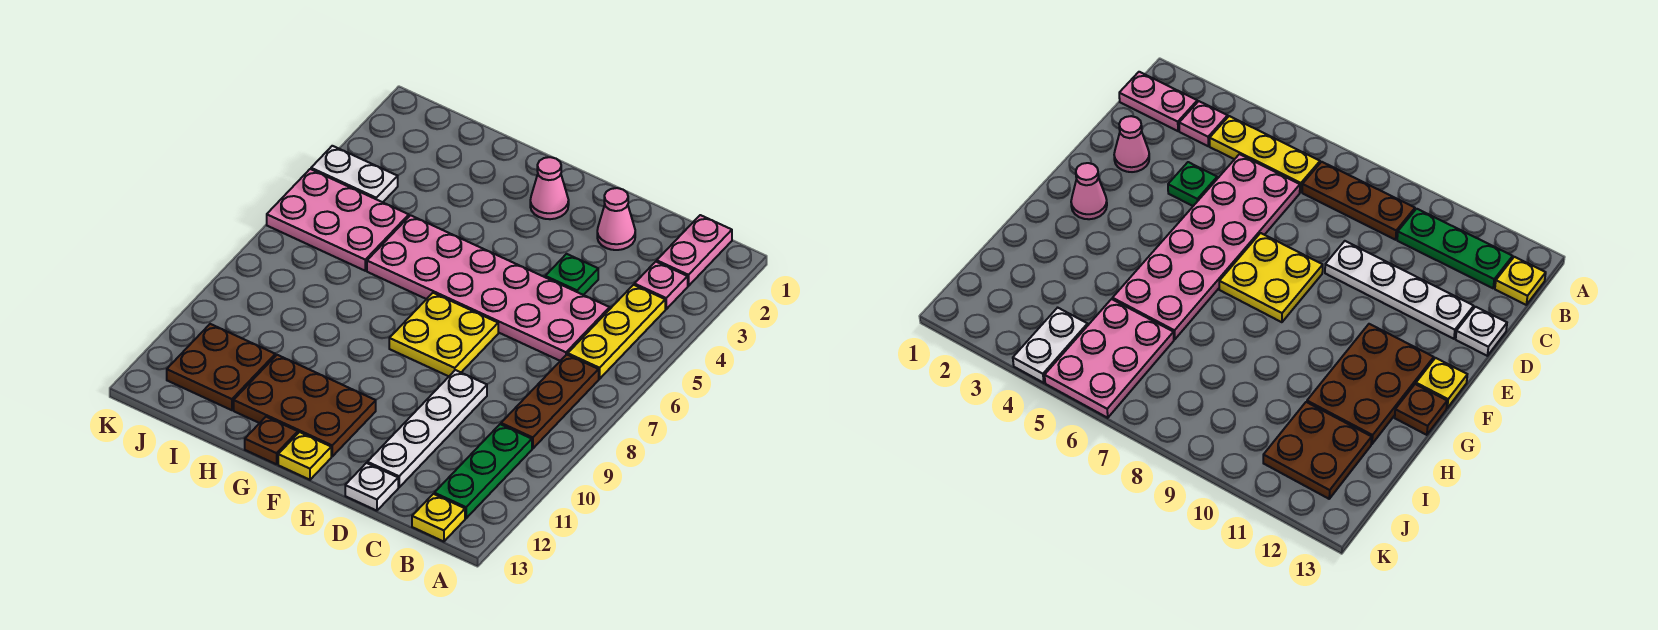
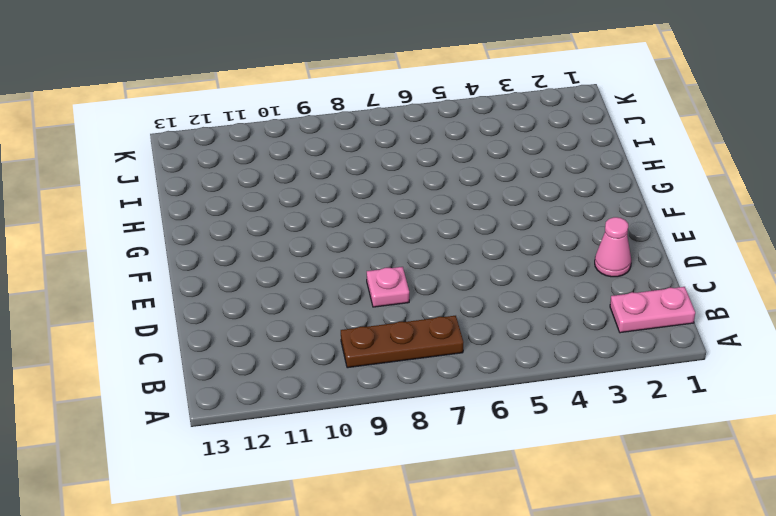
pink plate D8 level 1 -> pink plate B3 level 1
none -> yellow plate B4:B6 level 1
none -> green plate B10:B12 level 1
none -> yellow plate B13 level 1

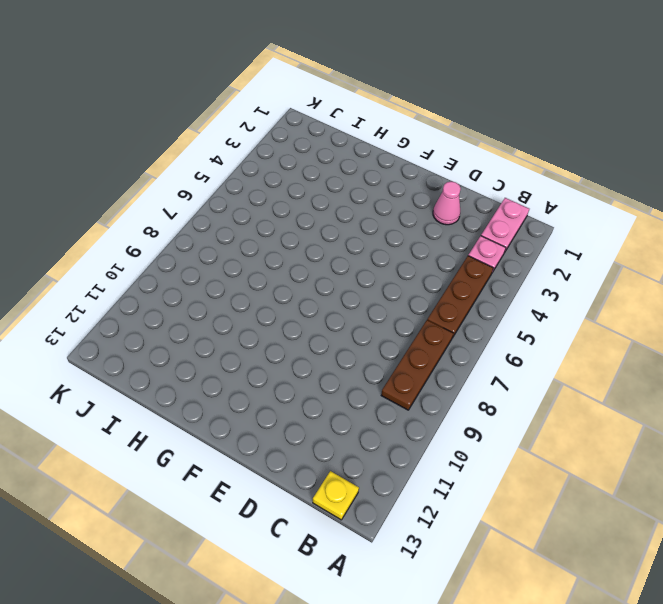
brown plate B4:B6 level 1 -> yellow plate B4:B6 level 1
none -> green plate B10:B12 level 1
none -> pink plate C5:H6 level 1
none -> green plate D4 level 1

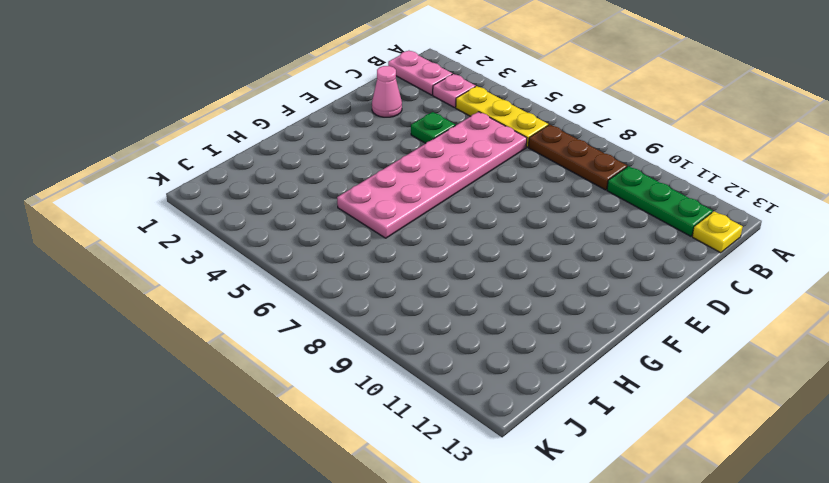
none -> white plate D9:D12 level 1
none -> white plate D13 level 1
none -> yellow plate E7:F8 level 1

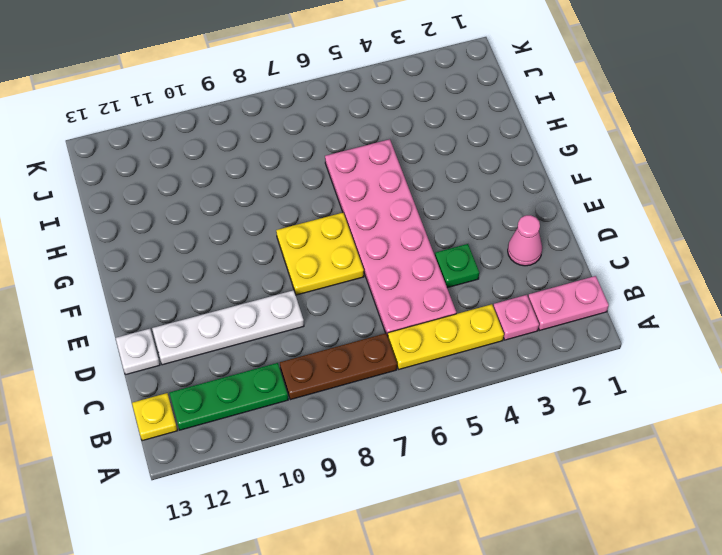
none -> pink cone F2 level 1
none -> brown plate F11:H12 level 1
none -> yellow plate F13 level 1

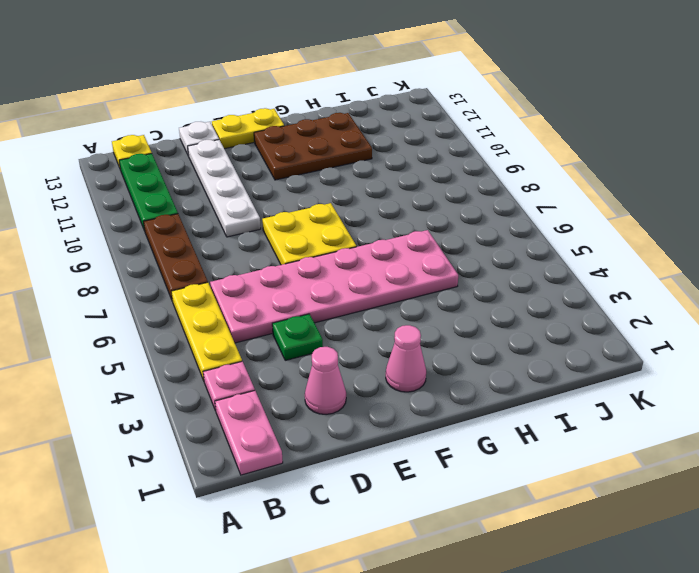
yellow plate E13:F13 level 1 -> yellow plate F13 level 1
none -> brown plate G13 level 1
none -> pink plate I5:K6 level 1
none -> brown plate I11:J12 level 1

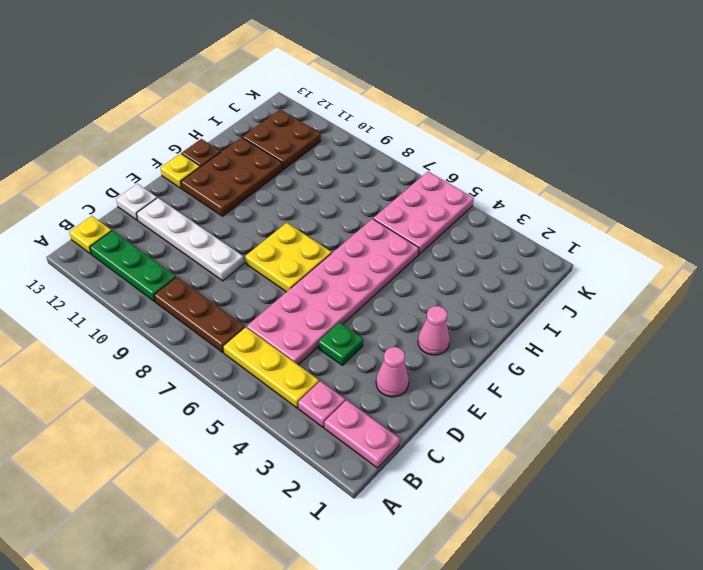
none -> white plate J4:K4 level 1

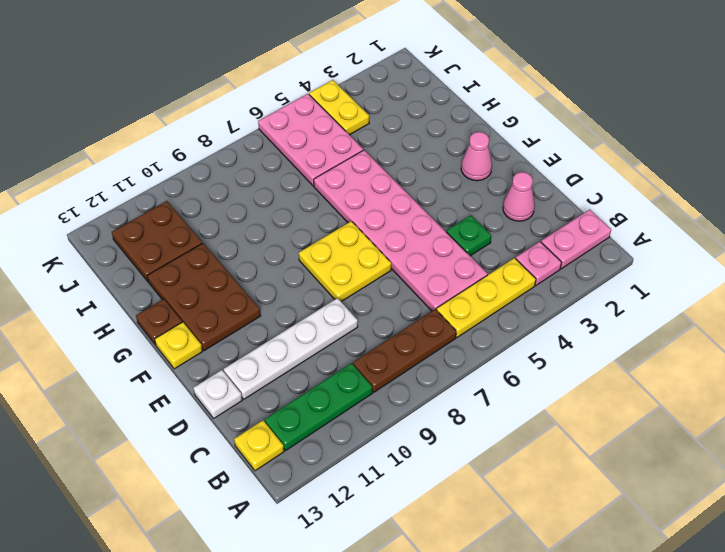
yellow plate J4:K4 level 1 -> white plate J4:K4 level 1

